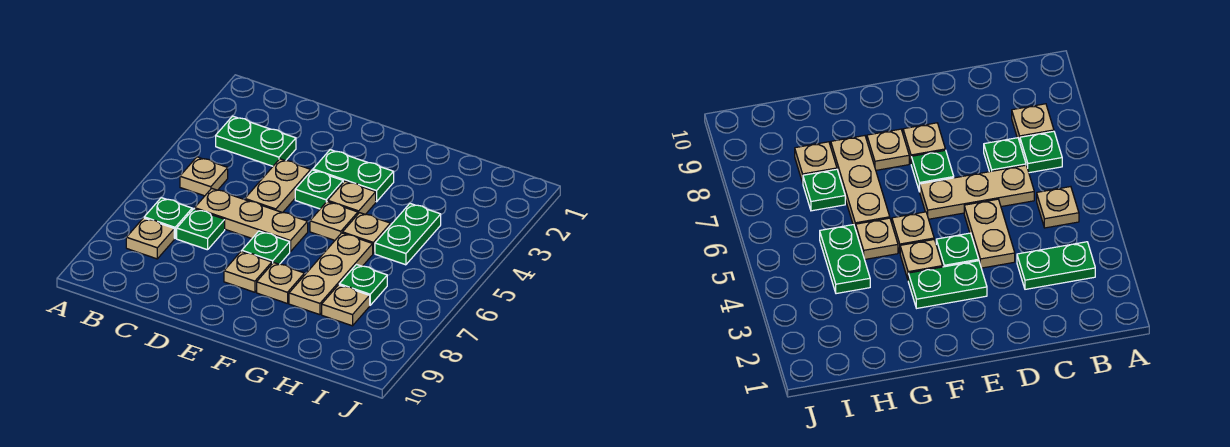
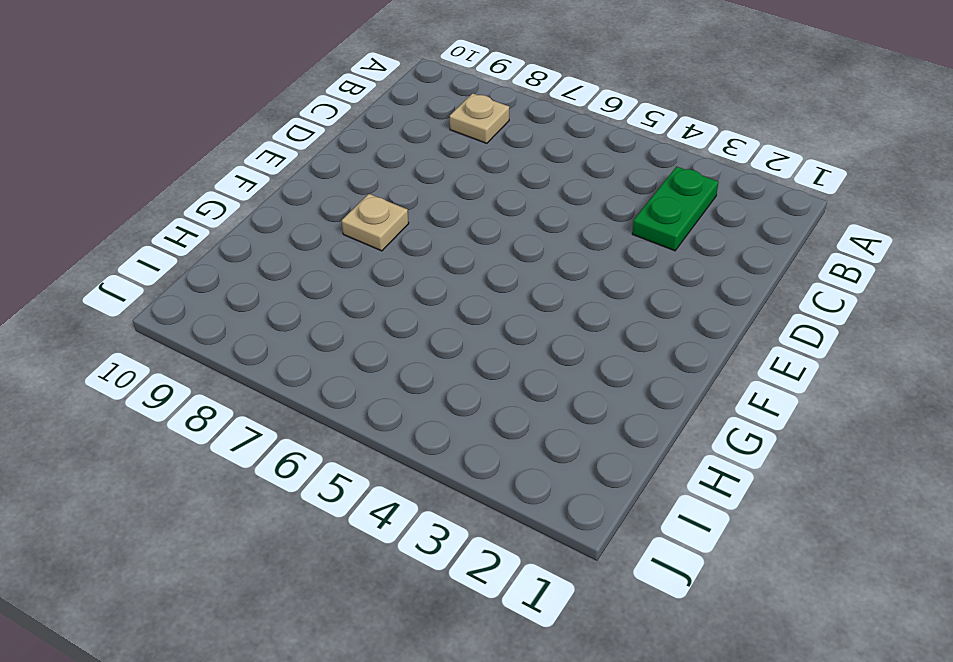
none -> tan plate B5 level 1
none -> green plate B7 level 1
none -> tan plate C6:E6 level 1

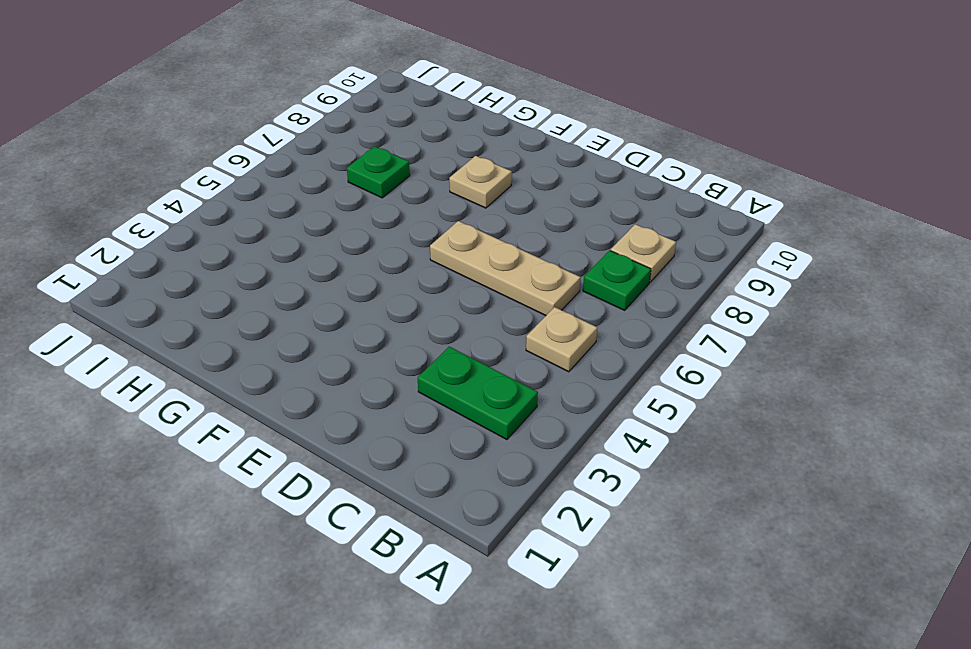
none -> green plate C7 level 1
none -> tan plate D4:D5 level 1
none -> green plate E3:F3 level 1

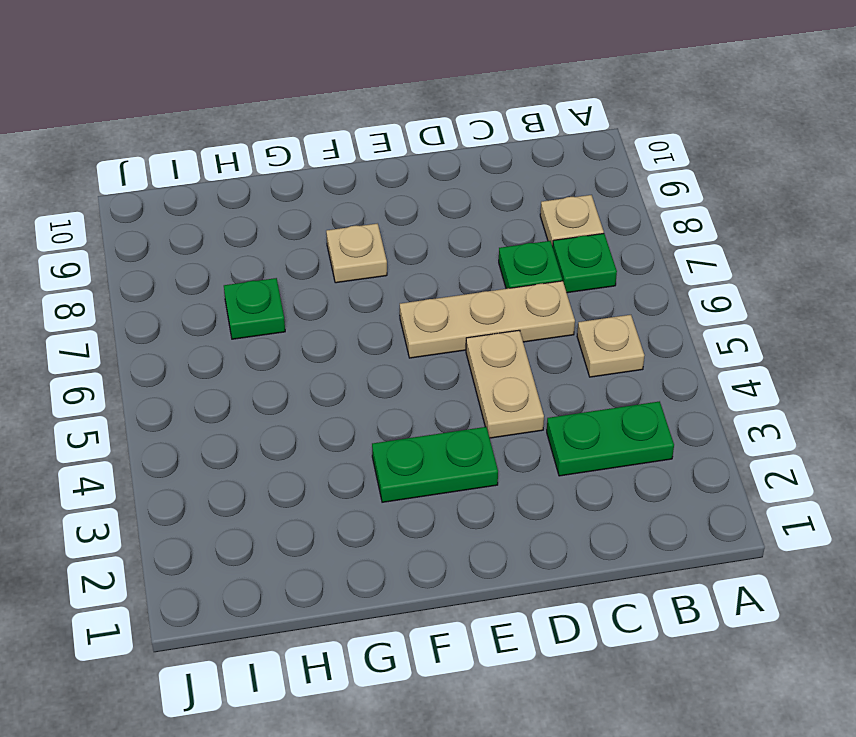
none -> green plate E4 level 1
none -> green plate E7 level 1
none -> tan plate E8 level 1

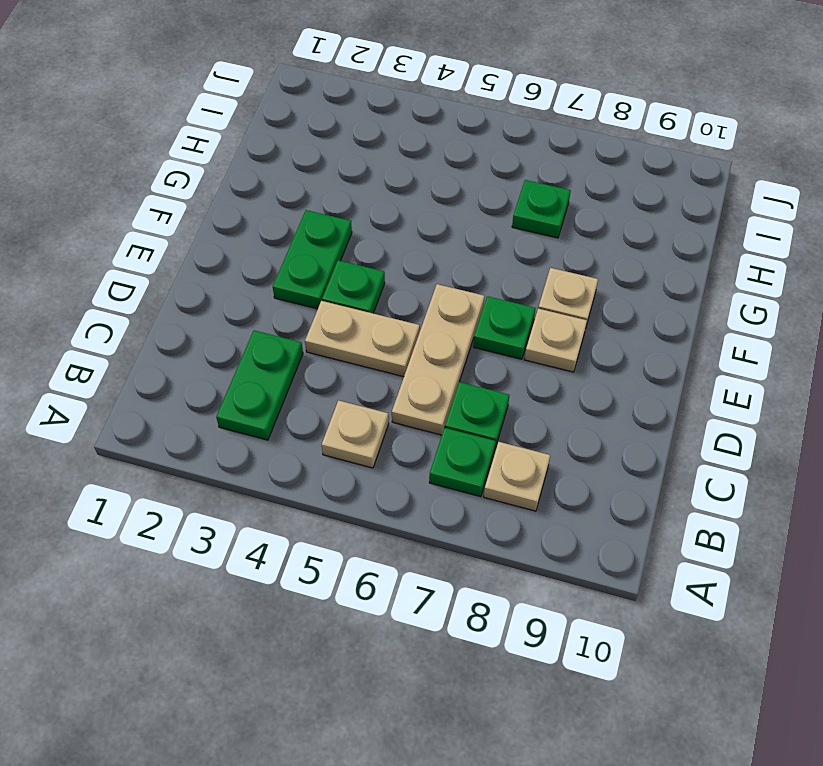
none -> tan plate F4 level 1
none -> tan plate F5 level 1
none -> tan plate G5 level 1

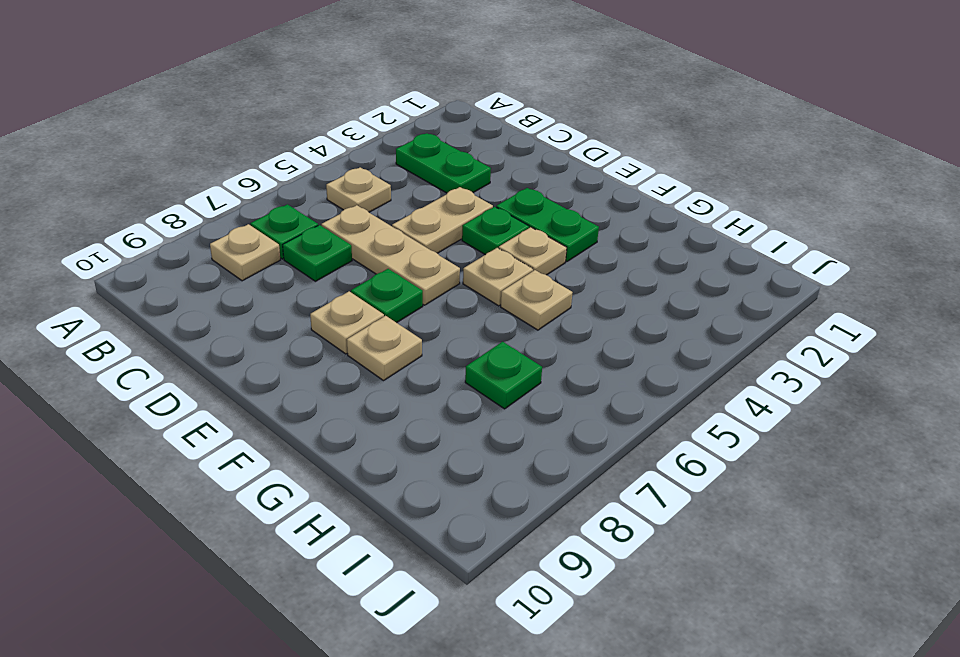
none -> tan plate G6:G8 level 1
none -> green plate H4:H5 level 1
none -> tan plate H8 level 1

